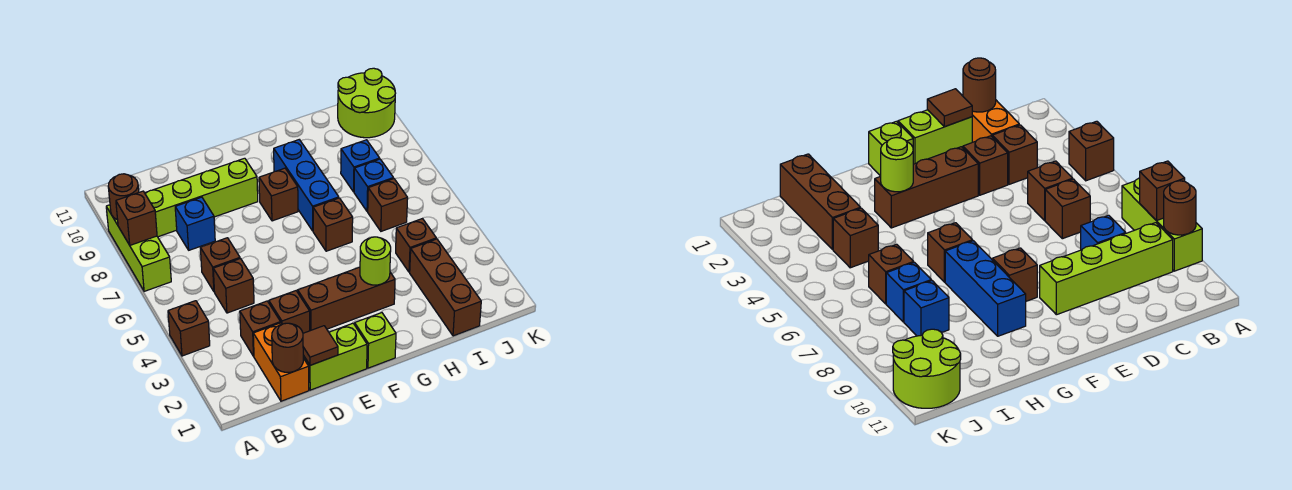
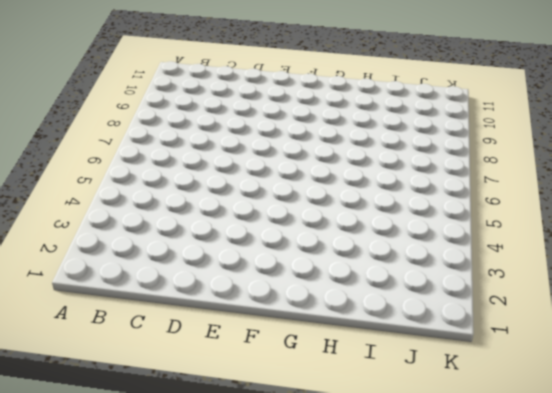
none -> brown brick A4 level 1
none -> lime brick A7:A9 level 1
none -> lime brick B9:E9 level 1

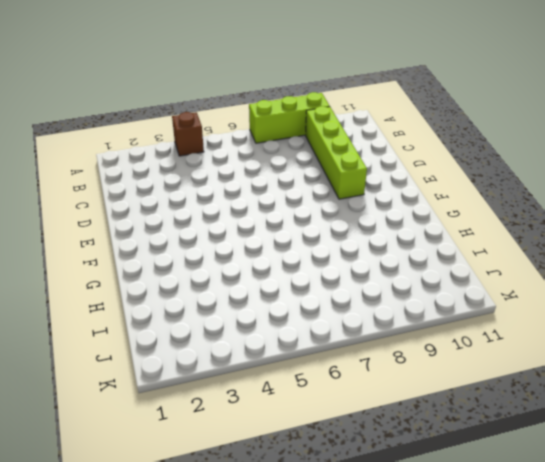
none -> orange brick C1:C2 level 1
none -> brown brick C3 level 1
none -> brown brick C5 level 1

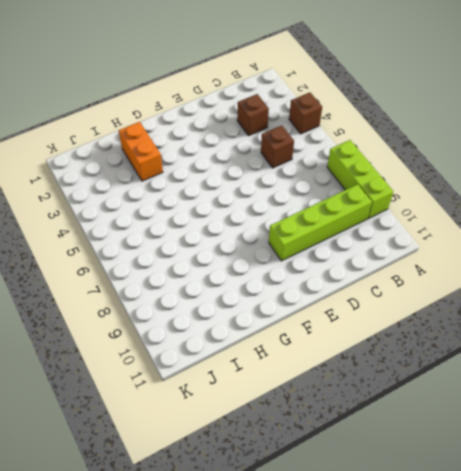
orange brick H2:H3 level 1 -> orange brick C1:C2 level 1
none -> brown brick C6 level 1
none -> blue brick C8 level 1
none -> lime brick D1:E1 level 1

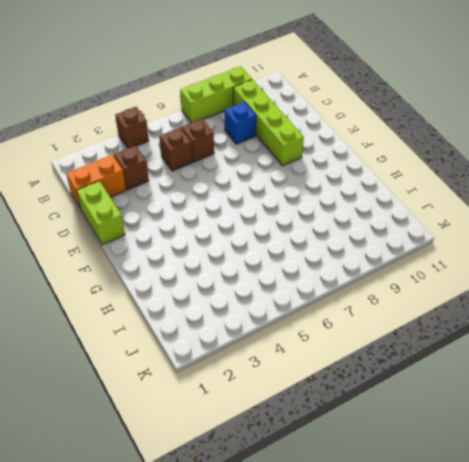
none -> brown brick D3 level 1
none -> brown brick E3:G3 level 1
none -> lime brick F1 level 1

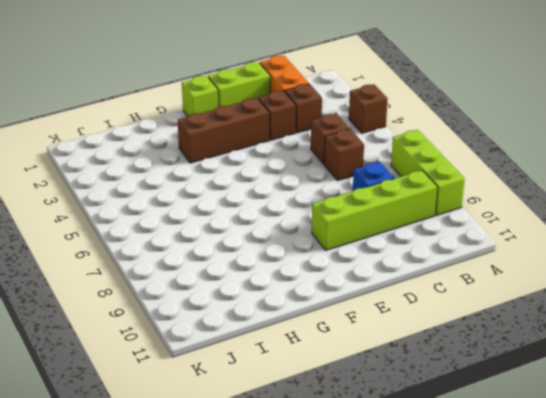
none -> brown brick F8 level 1
none -> brown brick G6 level 1
none -> blue brick G7:G9 level 1

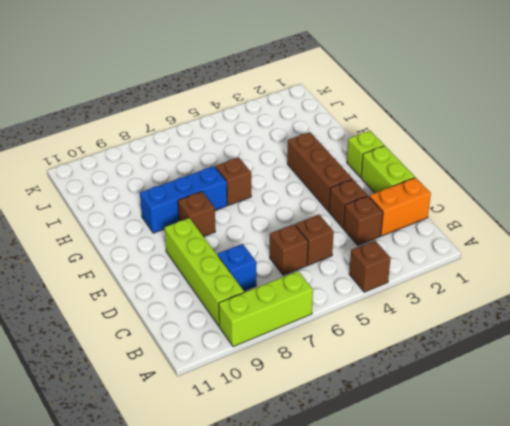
none -> brown brick I1:I3 level 1
none -> brown brick I4 level 1
none -> brown brick I6 level 1

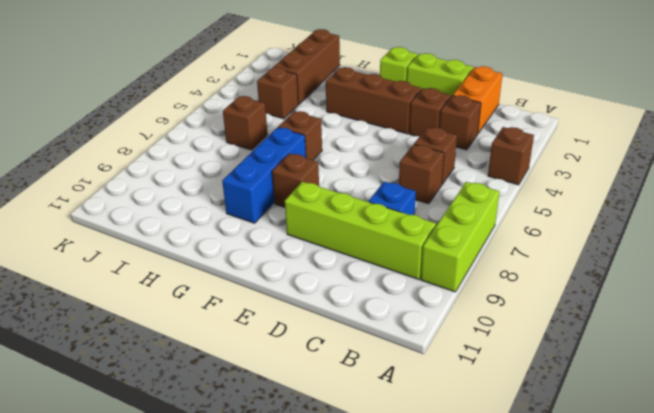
none -> blue brick I7 level 1
none -> blue brick I8 level 1
none -> lime round brick J10:K11 level 1

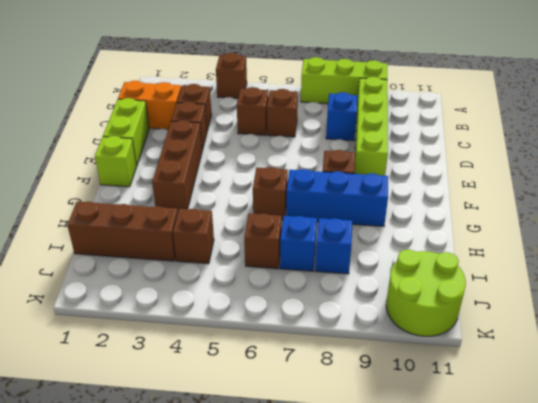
none -> brown brick A8 level 2
none -> brown round brick A9 level 2
none -> brown round brick C1 level 2

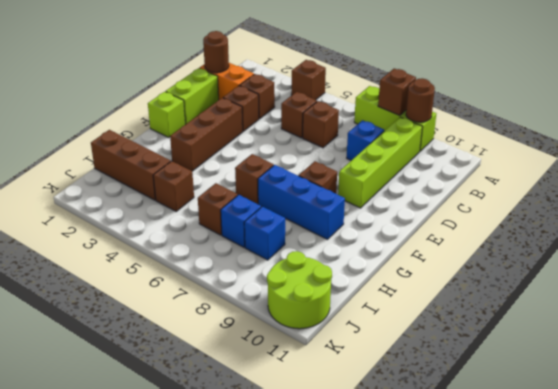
none -> brown tile D1 level 2
none -> lime round brick G3 level 2

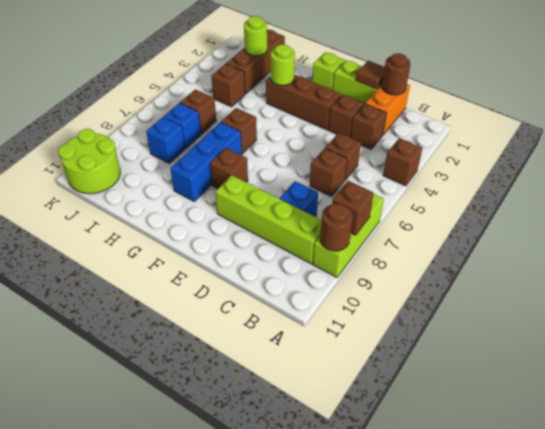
lime round brick I2 level 2 -> none

